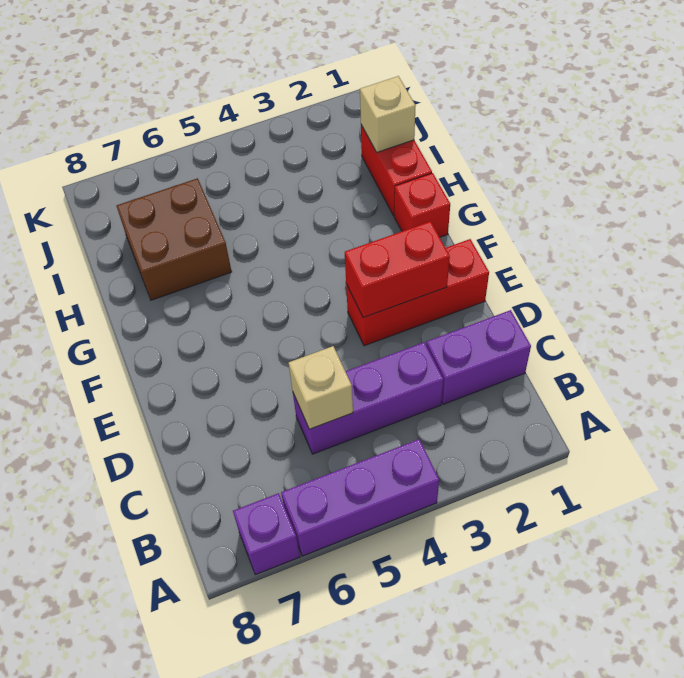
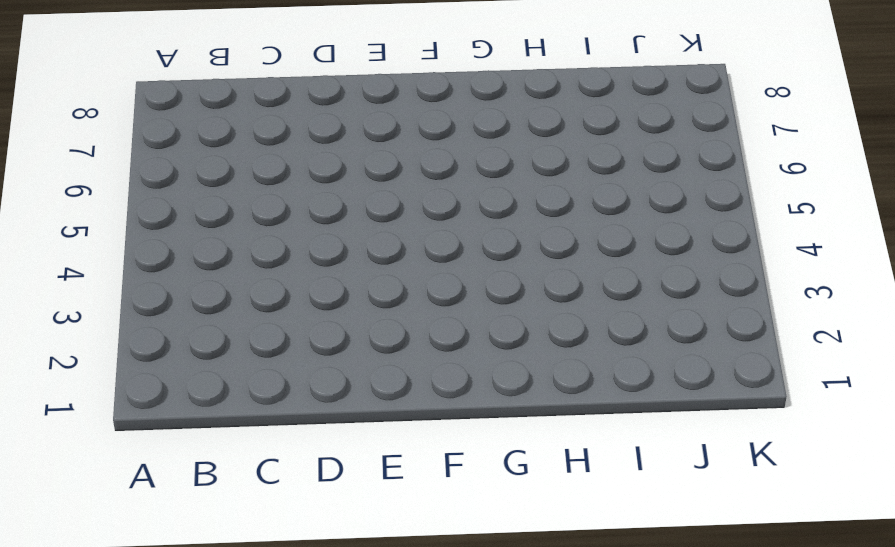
none -> purple brick A4:A6 level 1
none -> purple brick A7 level 1

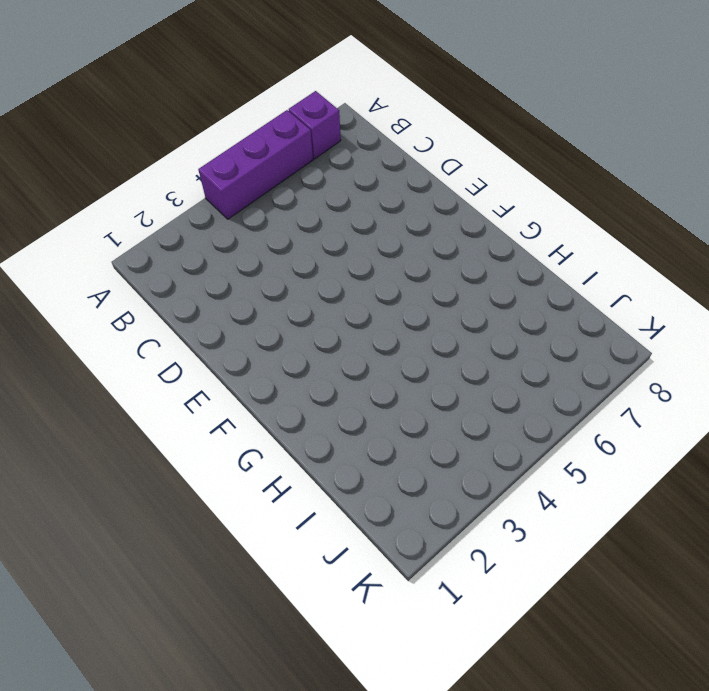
none -> purple brick C1:C2 level 1
none -> purple brick C3:C5 level 1

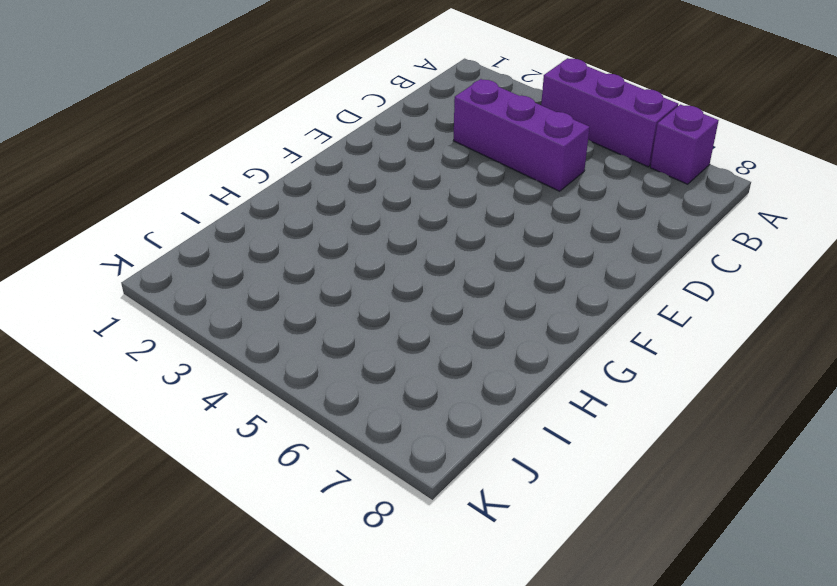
none -> purple brick C1:C2 level 1
none -> red brick E1:E3 level 1

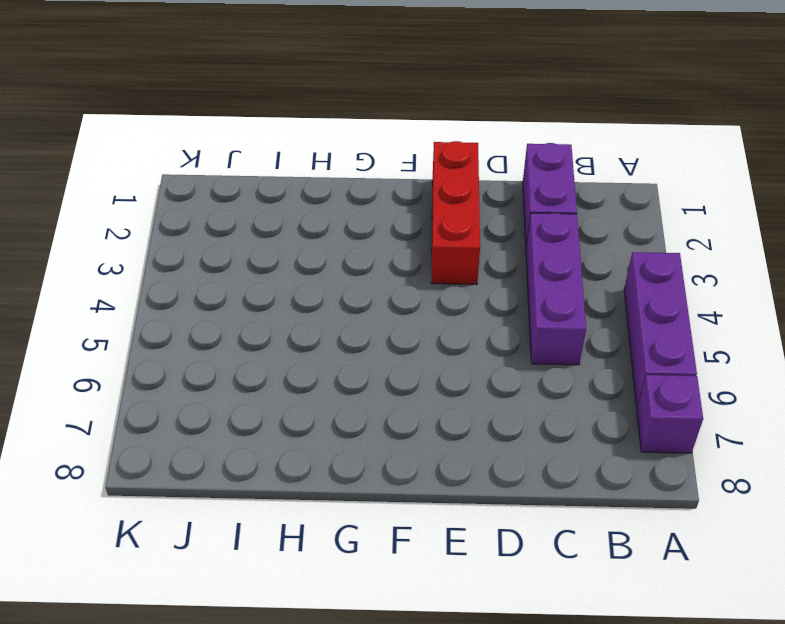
none -> red brick G1 level 1
none -> red brick H1:I1 level 1

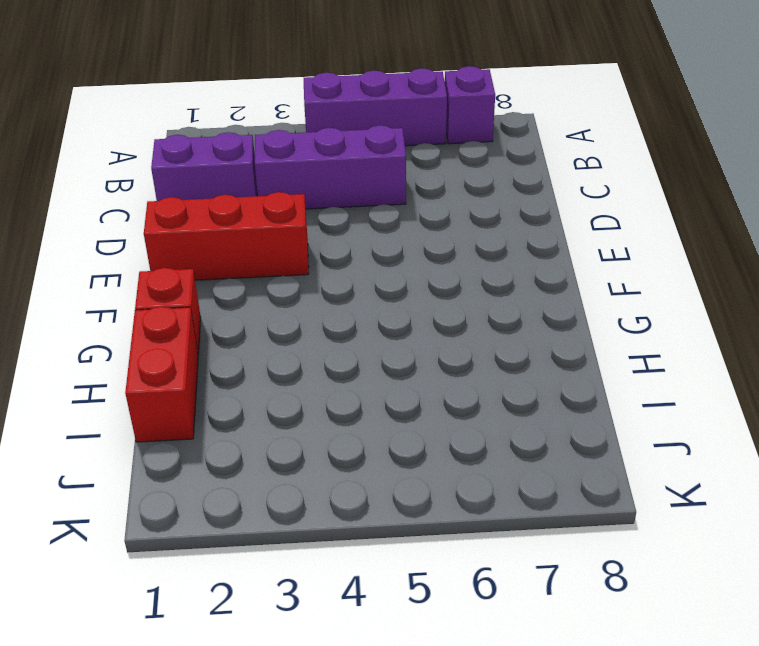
none -> brown brick H6:I7 level 1
none -> tan brick C5 level 2

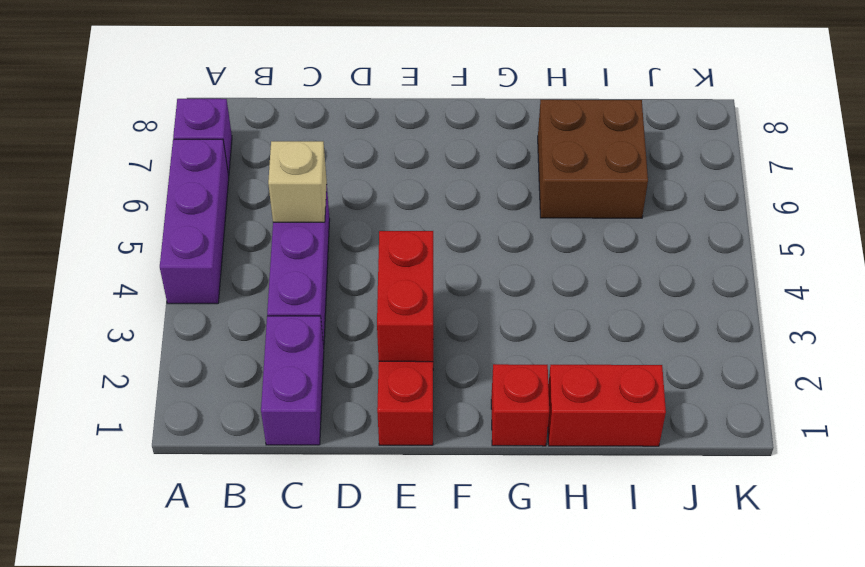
none -> tan brick I1 level 2

